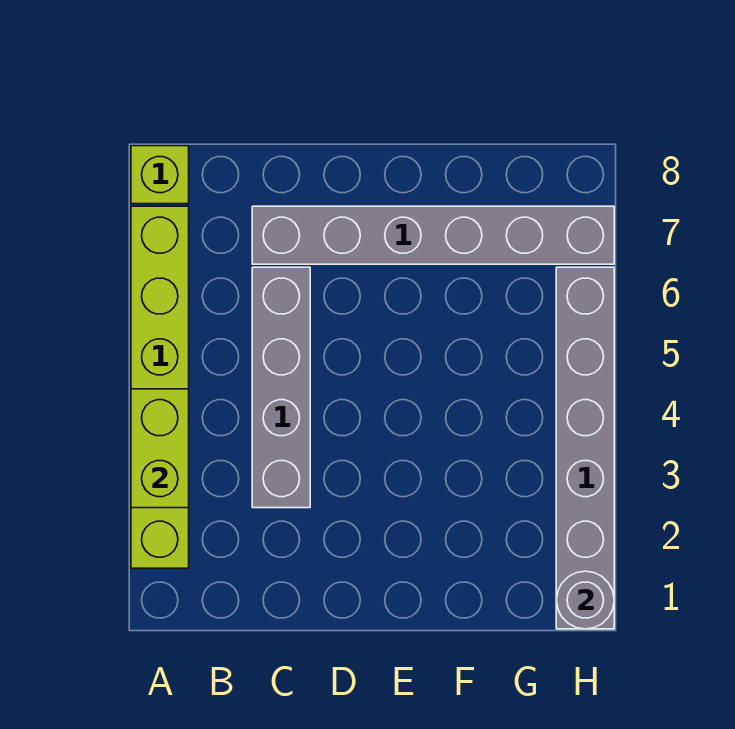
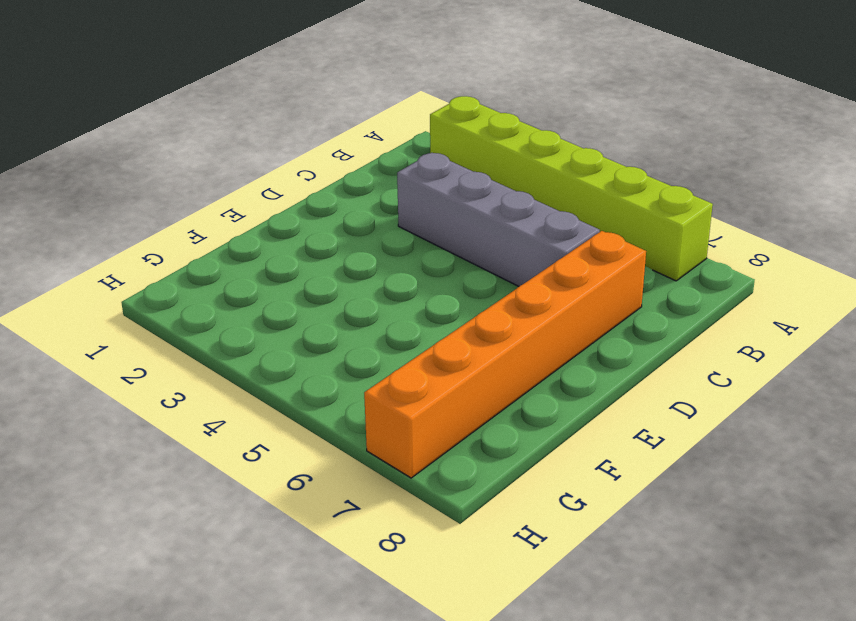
orange brick C7:H7 level 1 -> grey brick C7:H7 level 1
none -> lime brick A8 level 1
none -> grey brick H1:H6 level 1

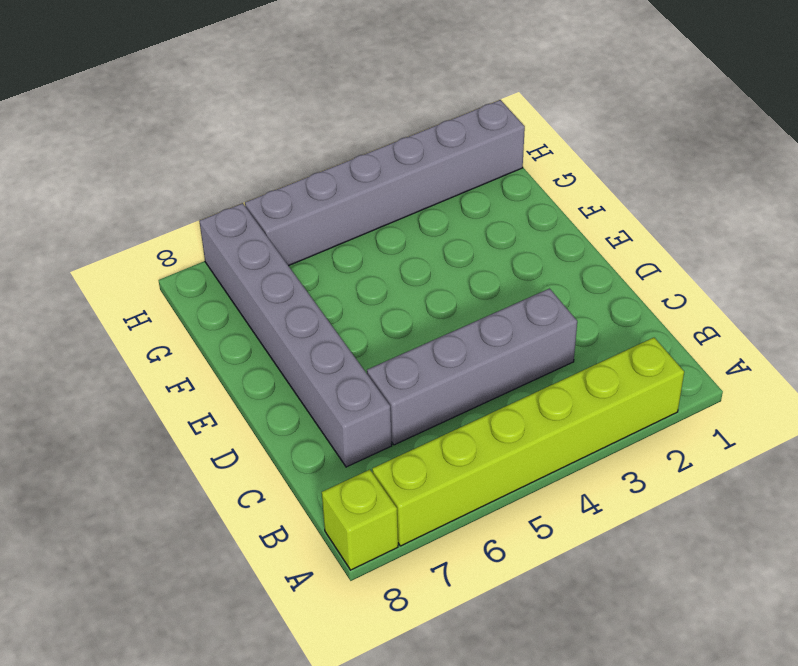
none -> lime brick A3:A4 level 2
none -> grey round brick H1 level 2

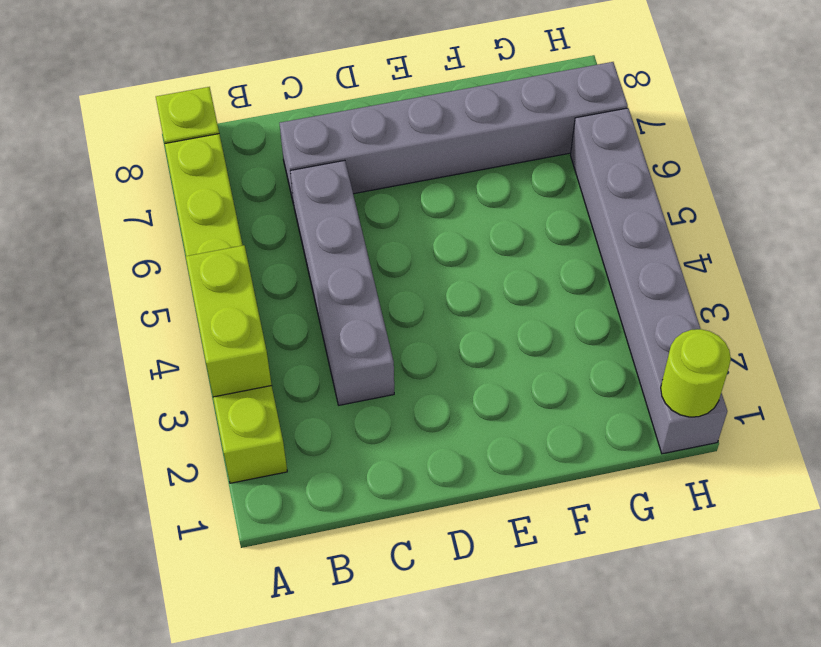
lime round brick H1 level 2 -> grey round brick H1 level 2

